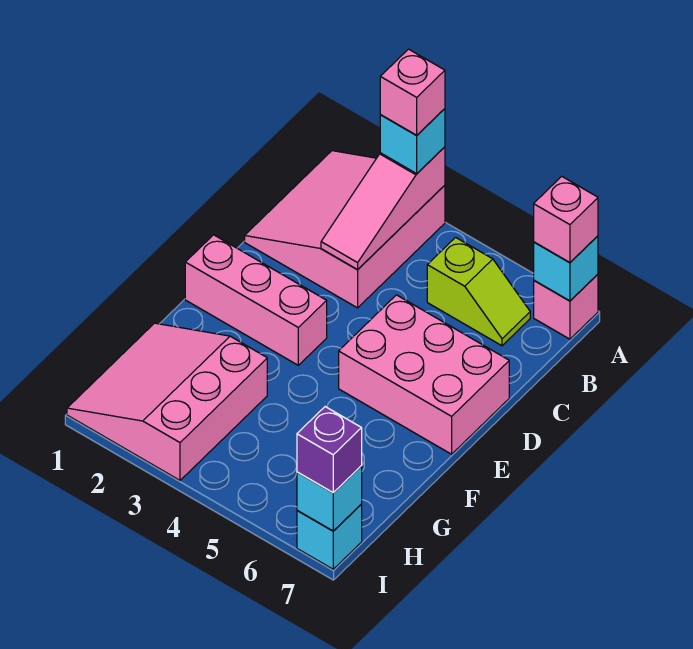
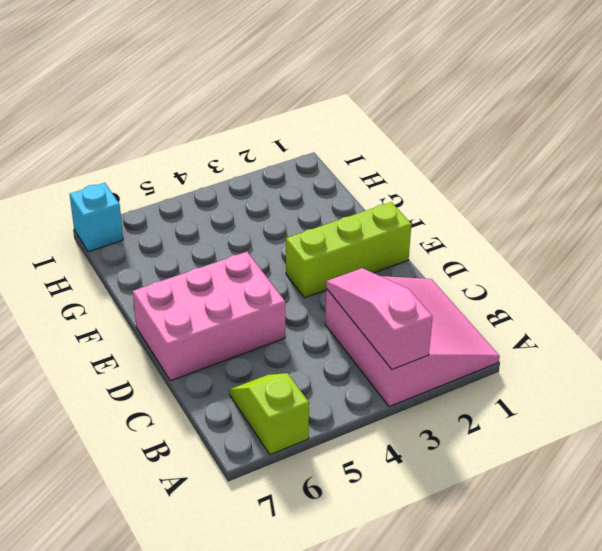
lime slope A6:B6 level 1 top A -> lime slope B5:B6 level 1 top 5
lime brick E1:E3 level 1 -> pink brick E1:E3 level 1
none -> pink brick A7 level 1
none -> pink slope G1:I3 level 1 top 3
none -> cyan brick A7 level 2

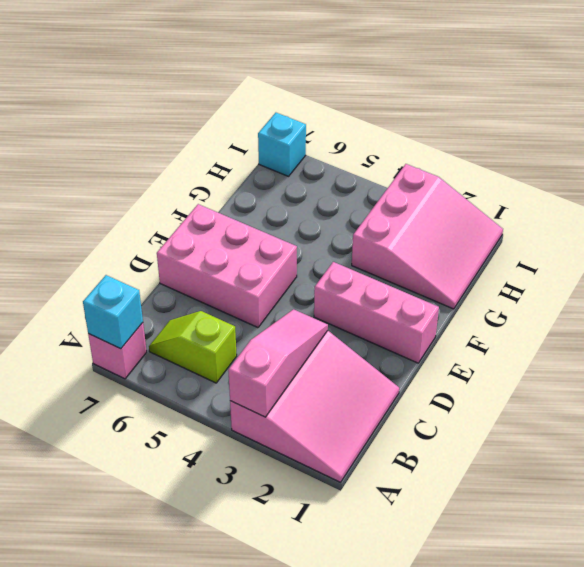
none -> cyan brick I7 level 2
none -> cyan brick A3 level 3
none -> pink brick A7 level 3

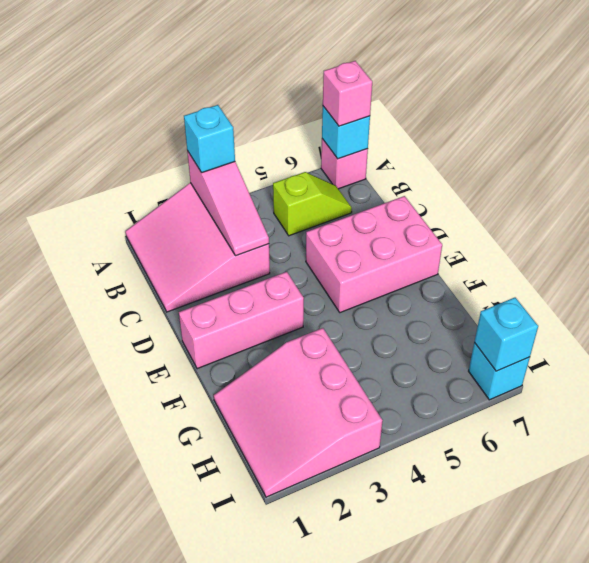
none -> purple brick I7 level 3
none -> pink brick A3 level 4

